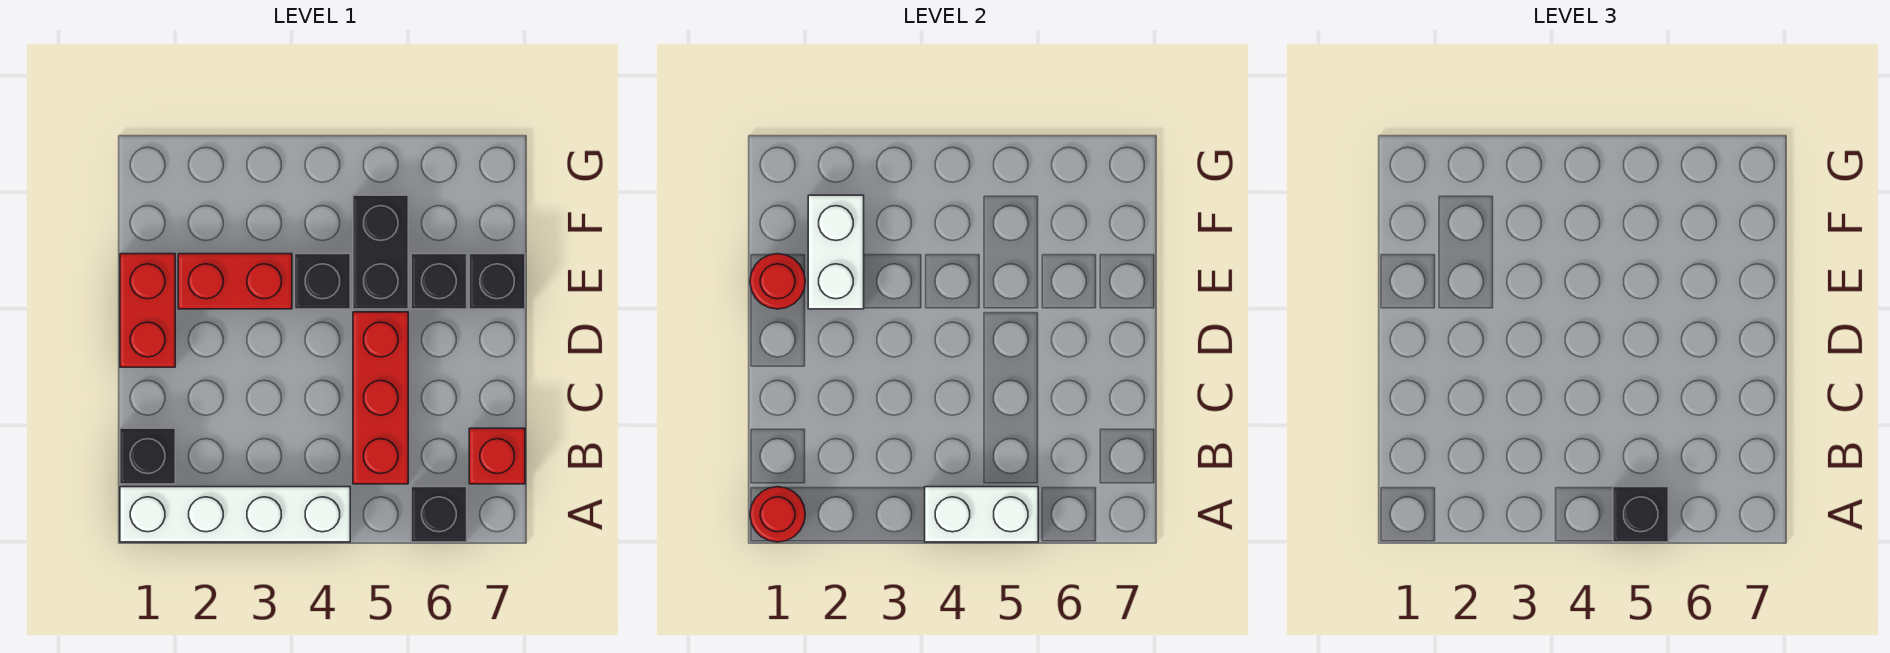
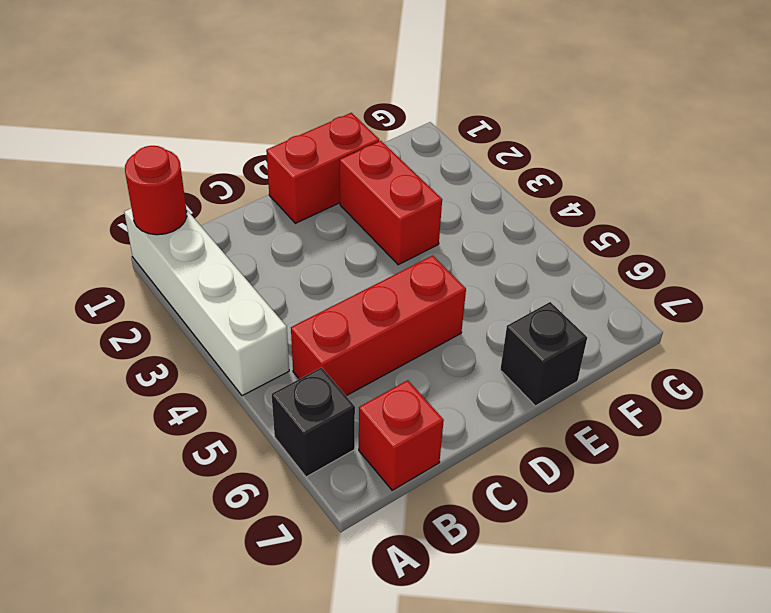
none -> black brick B1 level 1
none -> black brick E4 level 1
none -> black brick E5:F5 level 1

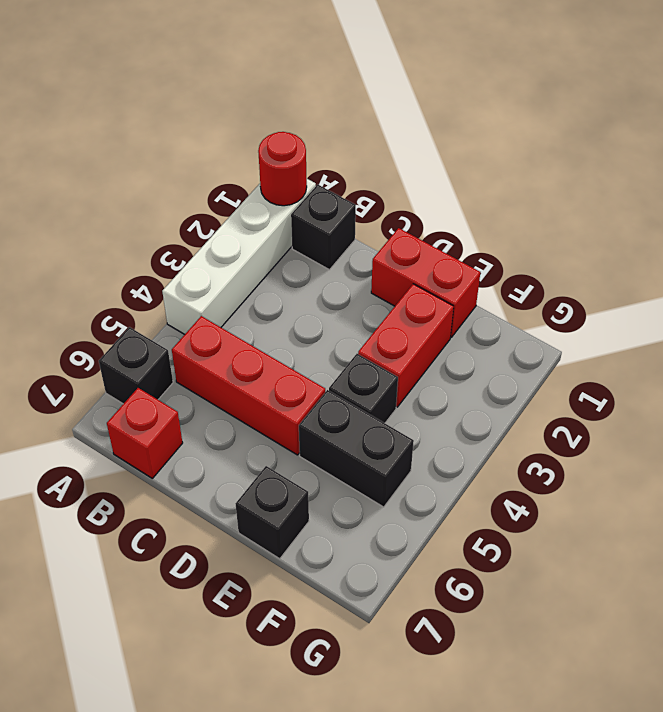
none -> black brick E6 level 1
none -> white brick A4:A5 level 2
none -> red round brick E1 level 2

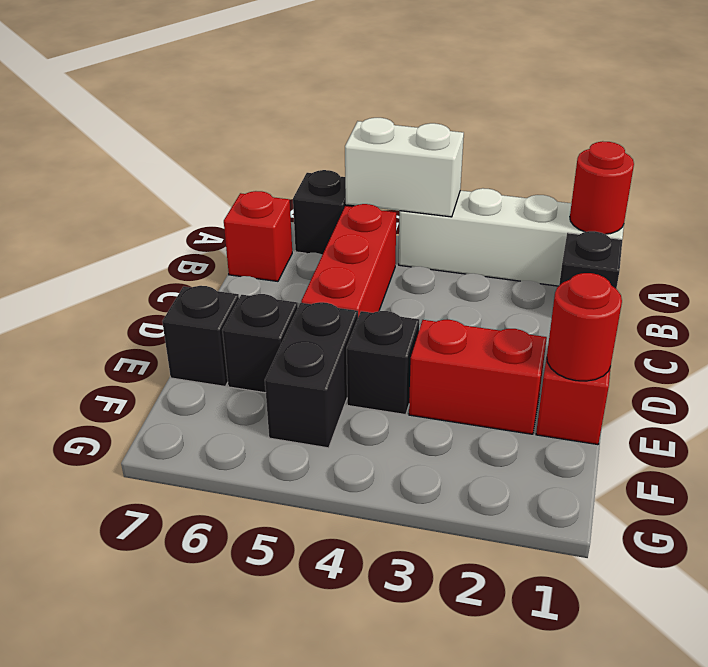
none -> white brick E2:F2 level 2
none -> black brick A5 level 3

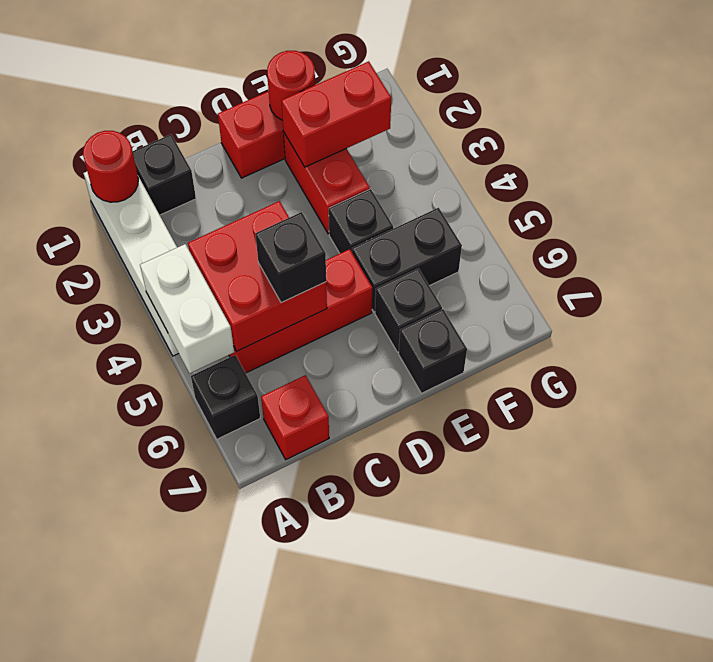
red brick B4:C5 level 2 -> none
black brick C5 level 3 -> black brick A5 level 3
red brick E2:F2 level 2 -> white brick E2:F2 level 2

